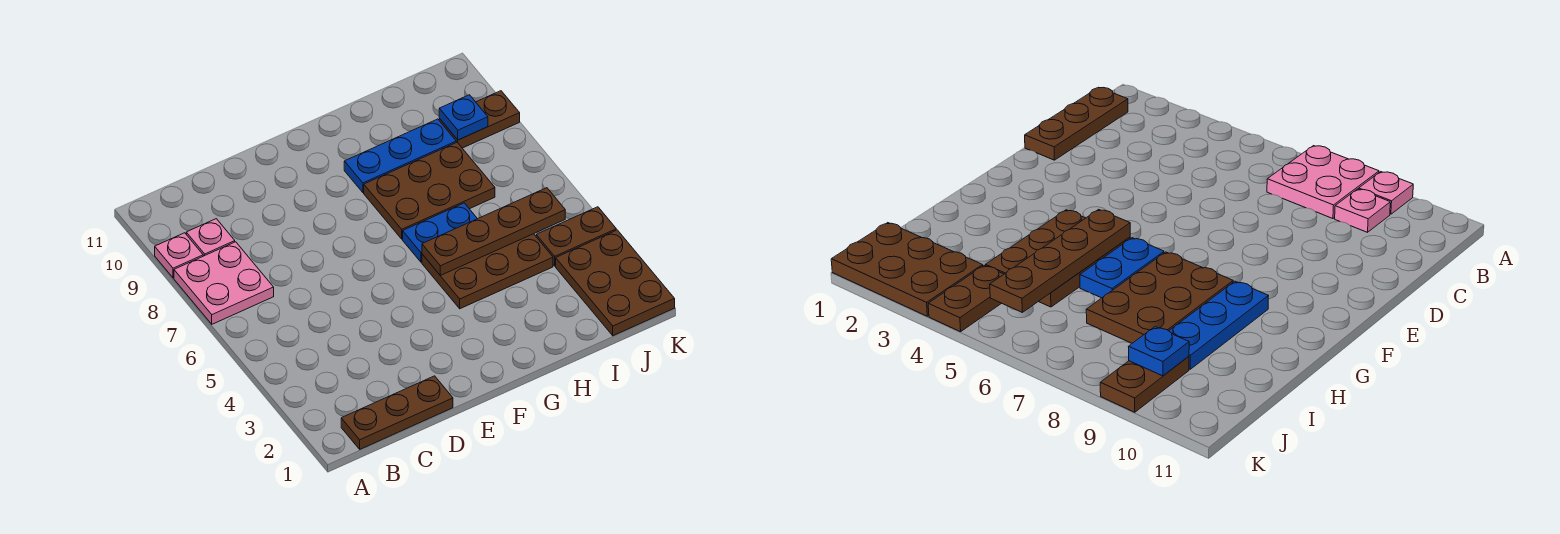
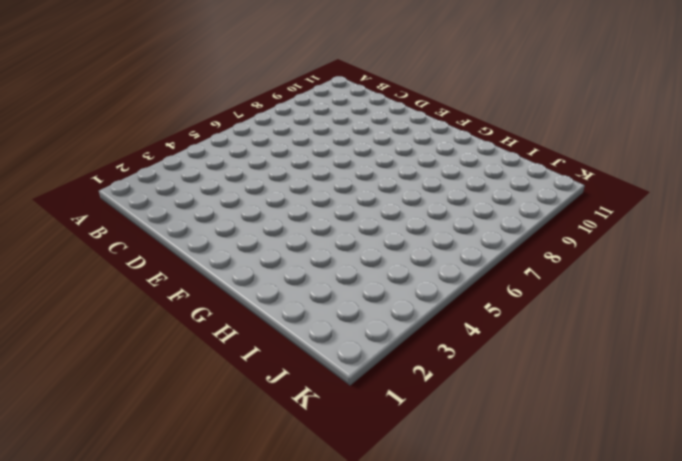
none -> pink plate A7:B8 level 1
none -> pink plate A9 level 1
none -> brown plate B1:D1 level 1

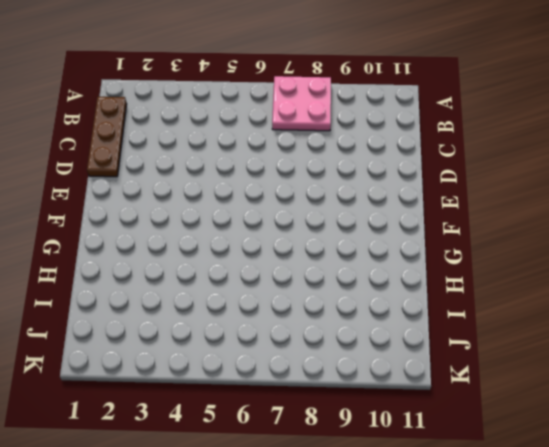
none -> pink plate A9 level 1
none -> pink plate B9 level 1
none -> brown plate G4:I5 level 1

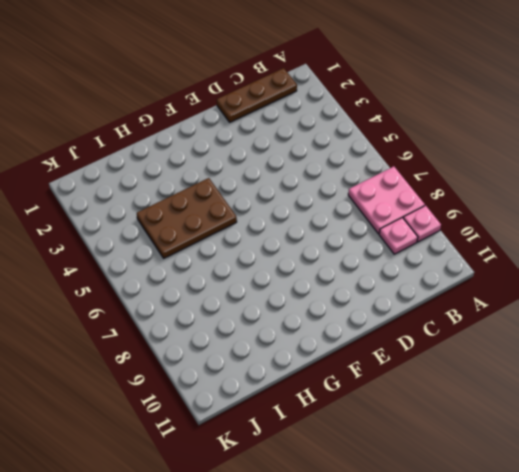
none -> blue plate G6:H6 level 1
none -> brown plate G7:I8 level 1
none -> blue plate G9:I9 level 1

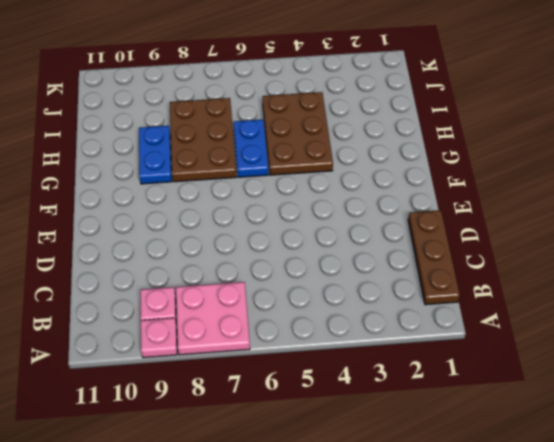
blue plate G9:H9 level 1 -> blue plate G9:I9 level 1
none -> brown plate J1:K3 level 1
none -> brown plate J4:K4 level 1
none -> brown plate J9:K9 level 1

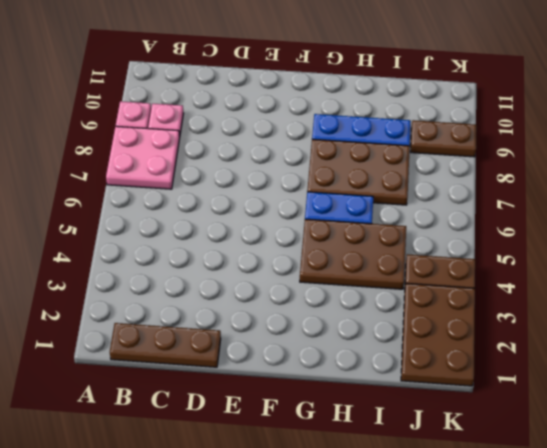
none -> brown plate G5:J5 level 2
none -> blue plate J9 level 2

